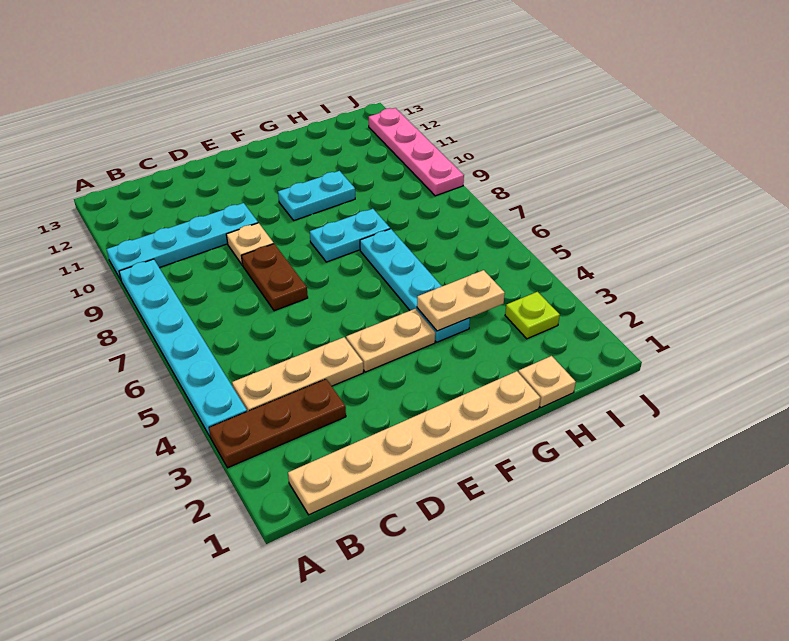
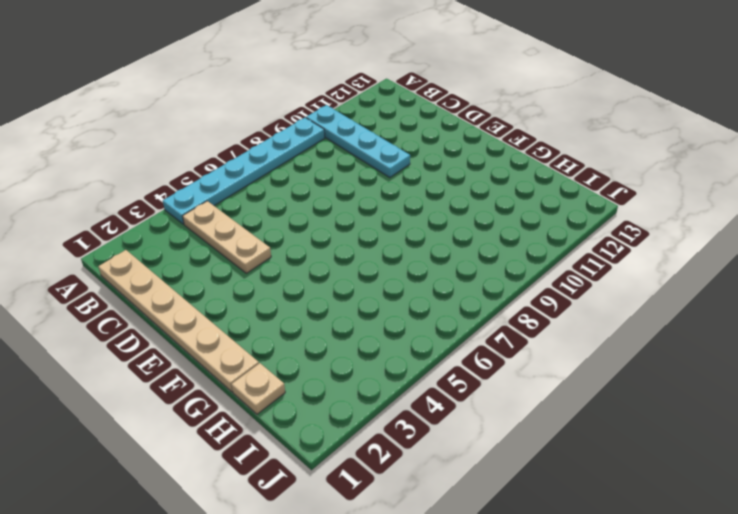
none -> brown plate A3:C3 level 1
none -> brown plate D7:D8 level 1
none -> tan plate D9 level 1

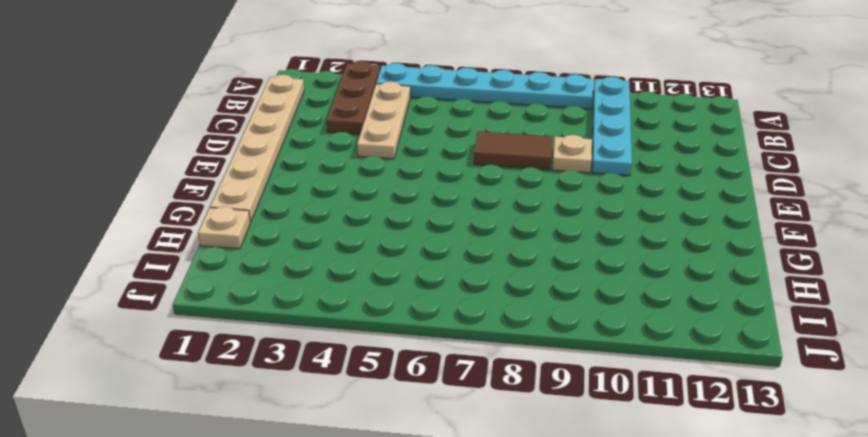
brown tile D7:D8 level 1 -> brown plate D7:D8 level 1
none -> tan plate E4:F4 level 1
none -> cyan plate F8:G8 level 1
none -> cyan plate F10:G10 level 1

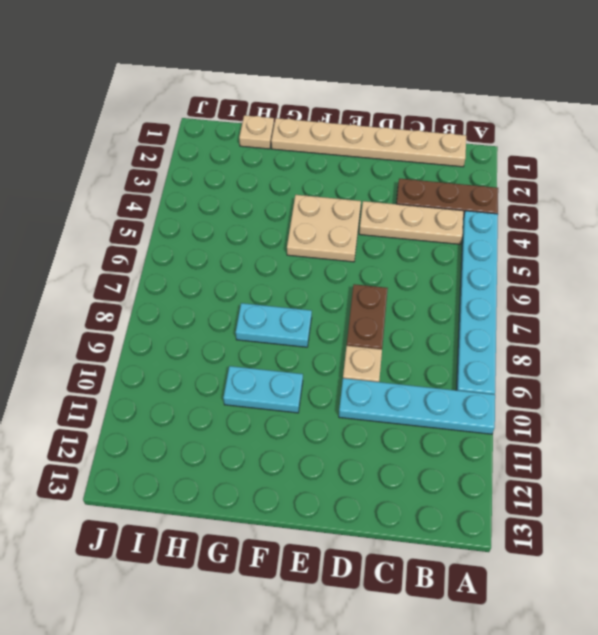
tan plate E4:F5 level 1 -> tan plate E4:F4 level 1
none -> cyan plate G4:G7 level 1
none -> lime plate I3 level 1
none -> pink plate J9:J12 level 1

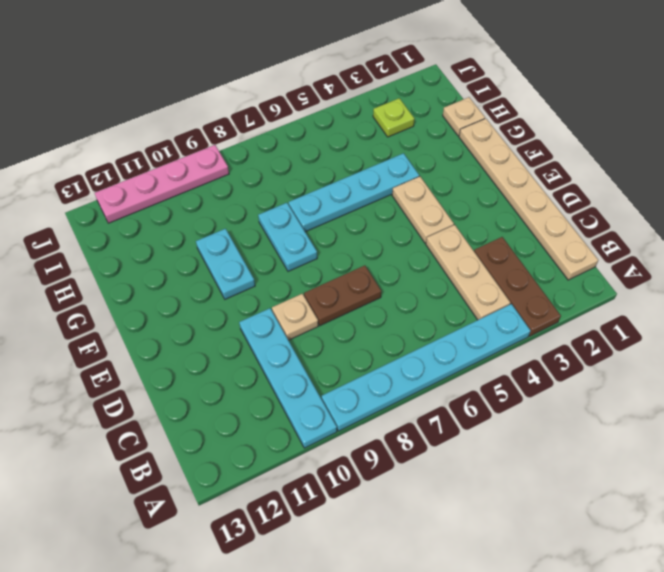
none -> tan plate G4:H4 level 2

